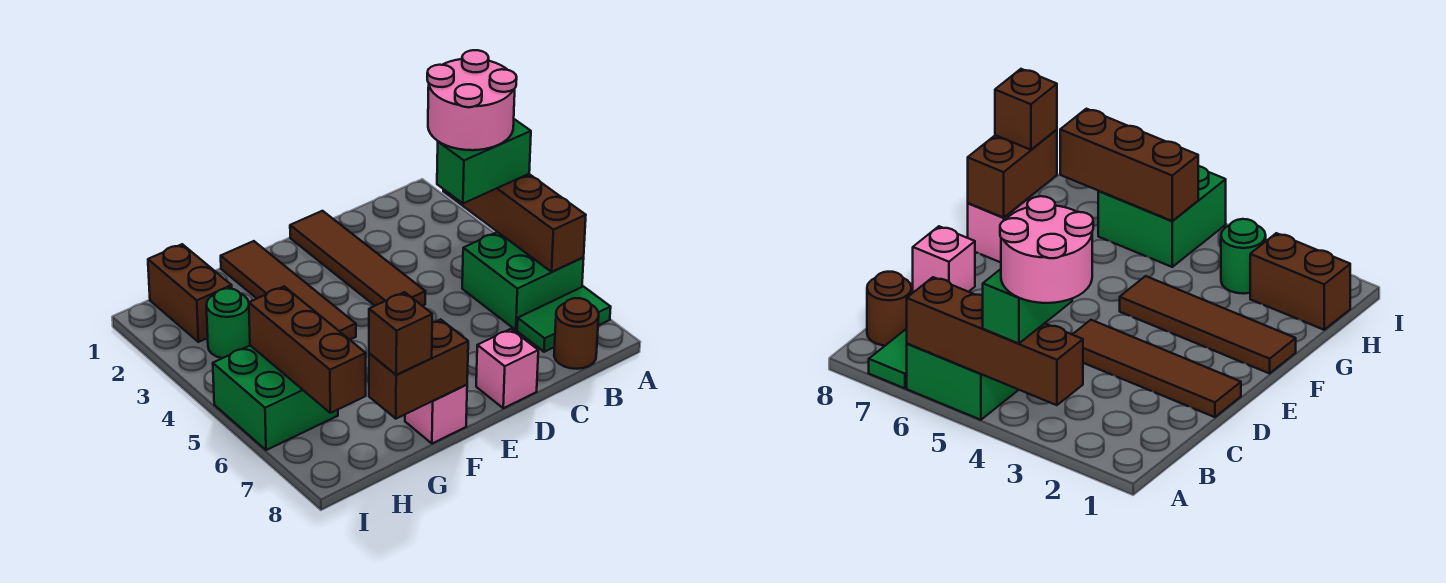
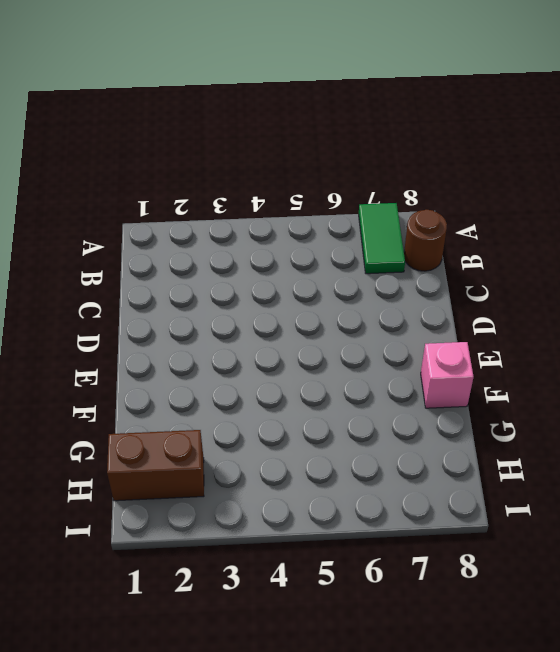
none -> green brick A5:B6 level 1
none -> brown tile D1:D4 level 1
none -> pink brick D8 level 1

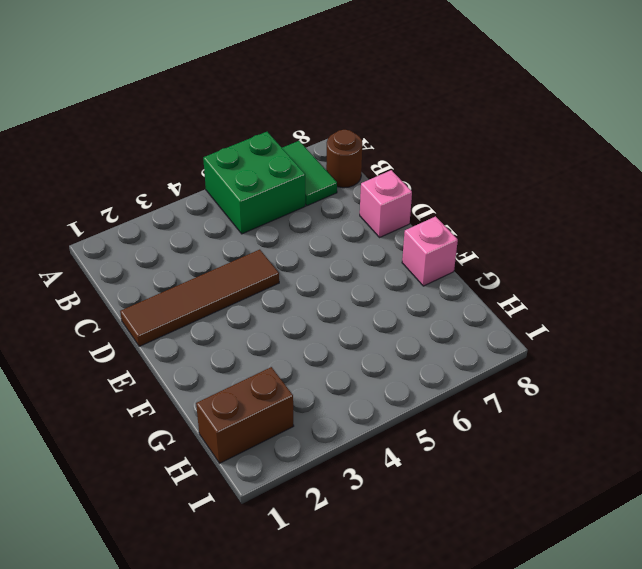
none -> brown tile F1:F4 level 1
none -> green round brick H3 level 1
none -> green brick H5:I6 level 1

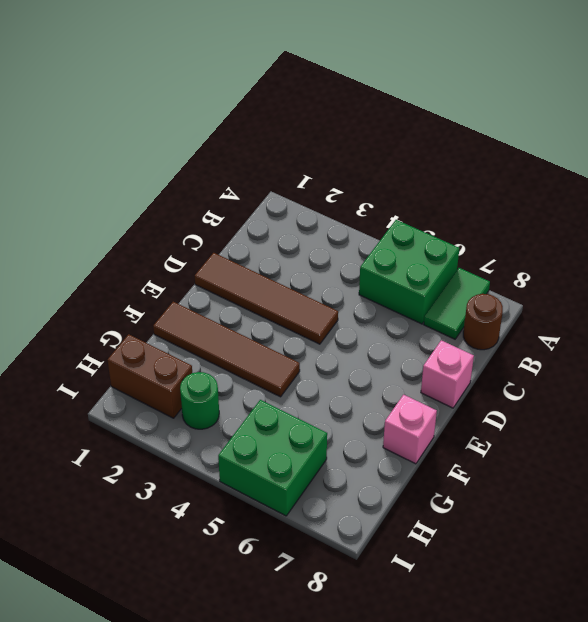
none -> brown brick A3:A6 level 2
none -> brown brick F8:G8 level 2
none -> brown brick H5:H7 level 2

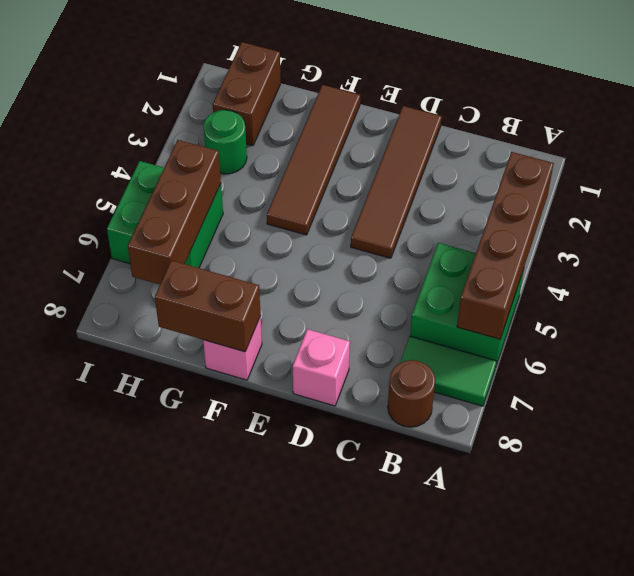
none -> green brick A4:B4 level 3
none -> brown brick G8 level 3
none -> pink round brick A3:B4 level 4

